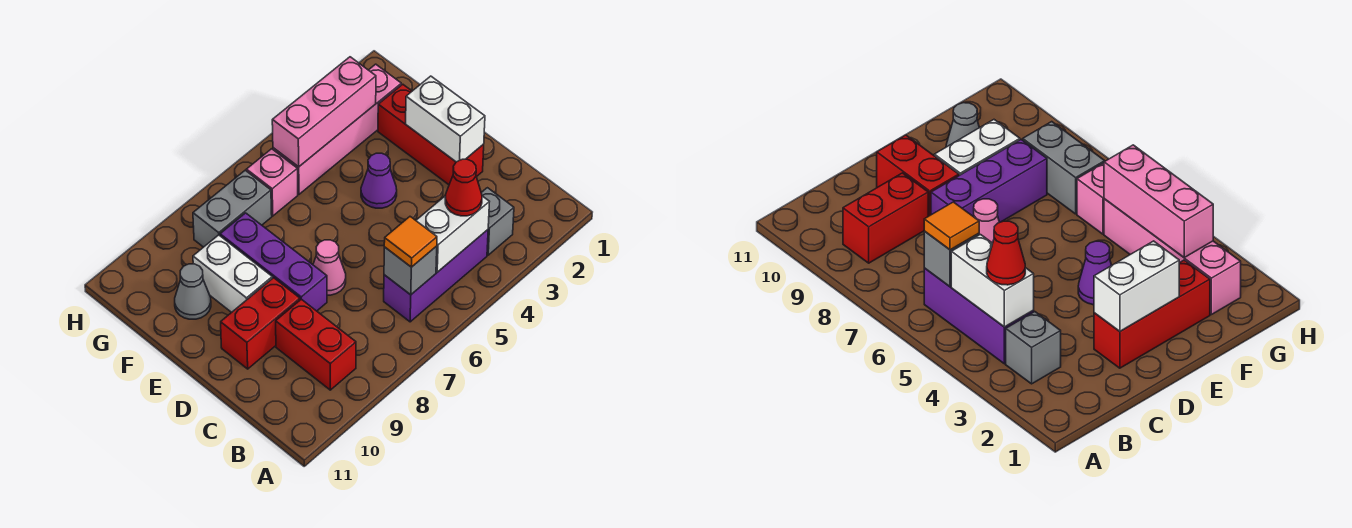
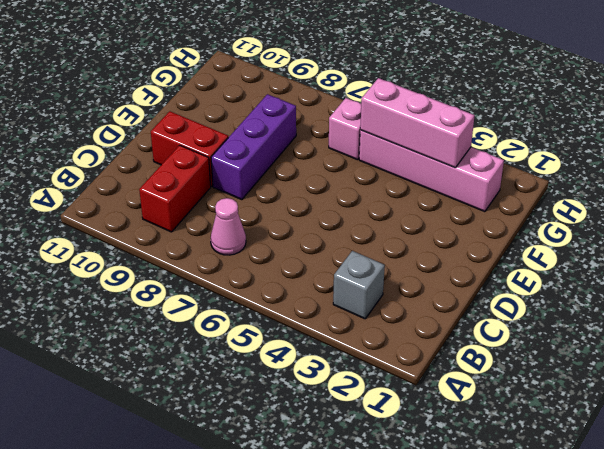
pink cone B7 level 1 -> pink cone D7 level 1
none -> purple brick B4:B6 level 1
none -> red brick D2:F2 level 1
none -> purple cone E4 level 1

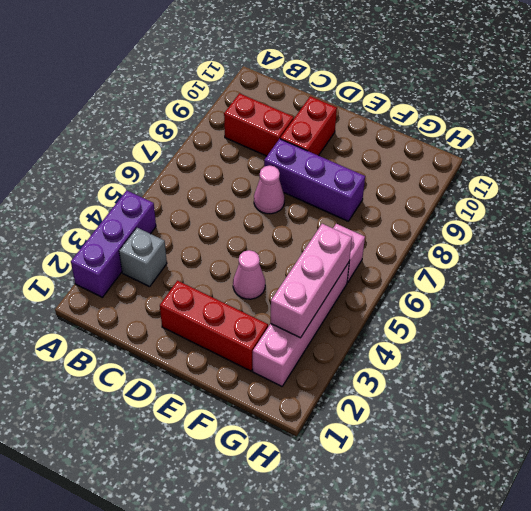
purple brick A2:A4 level 1 -> purple brick B4:B6 level 1
pink cone E4 level 1 -> purple cone E4 level 1
none -> white brick E9:F9 level 1
none -> grey cone F10 level 1
none -> grey brick G7:G8 level 1

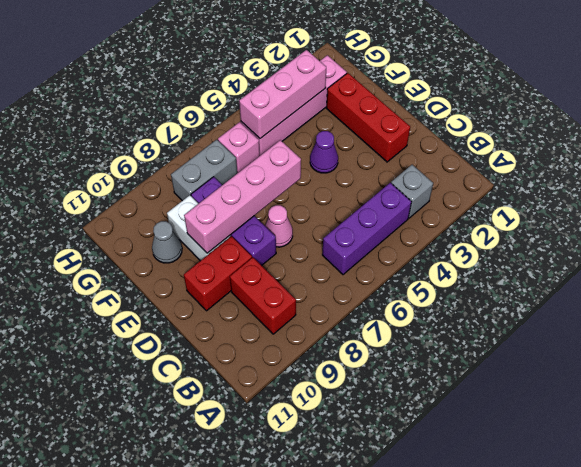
pink brick E6:E9 level 2 -> none
none -> white brick B4:B5 level 2
none -> grey brick B6 level 2
none -> white brick D2:E2 level 2

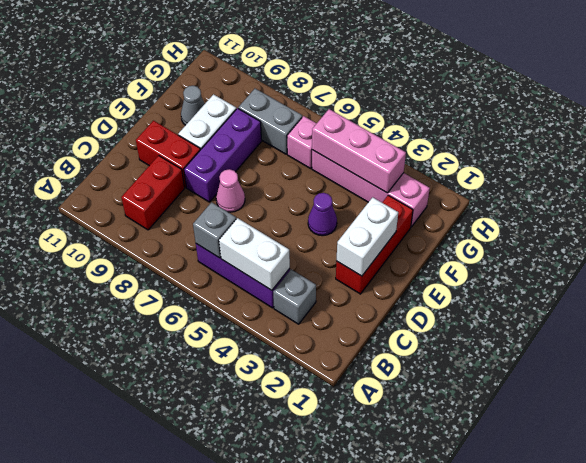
none -> red cone B4 level 3
none -> orange tile B6 level 3

